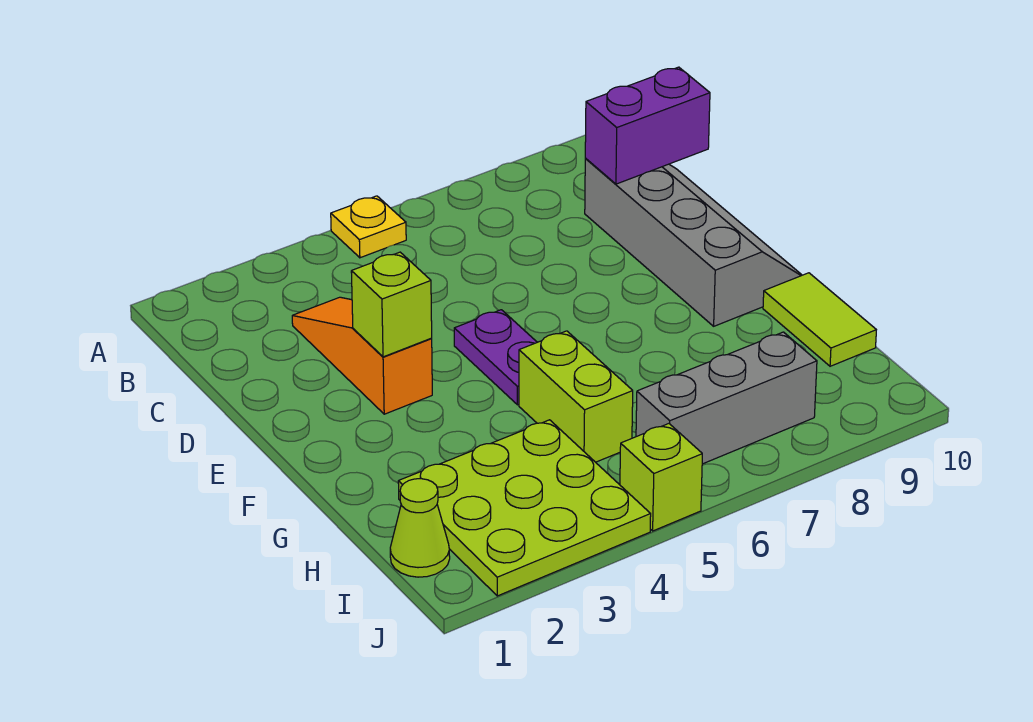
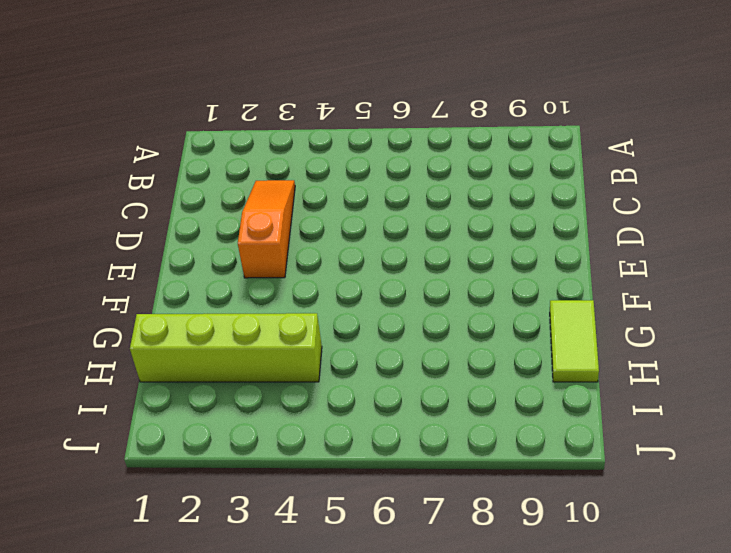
lime brick H1:H4 level 1 -> lime plate H2:J4 level 1
none -> yellow plate A5 level 1
none -> grey slope C9:F10 level 1 top 9
none -> purple plate E5:F5 level 1

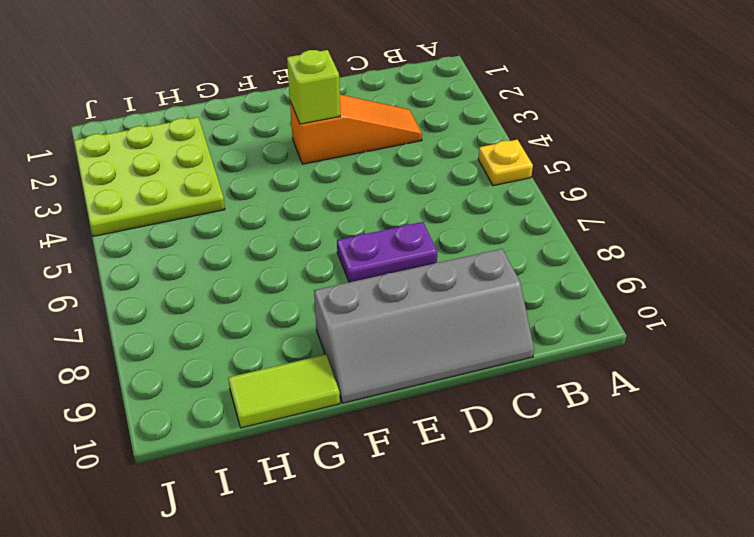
purple plate D7:E7 level 1 -> purple plate E5:F5 level 1
none -> lime brick G5:H5 level 1
none -> lime cone I1 level 1
none -> grey brick I6:I8 level 1

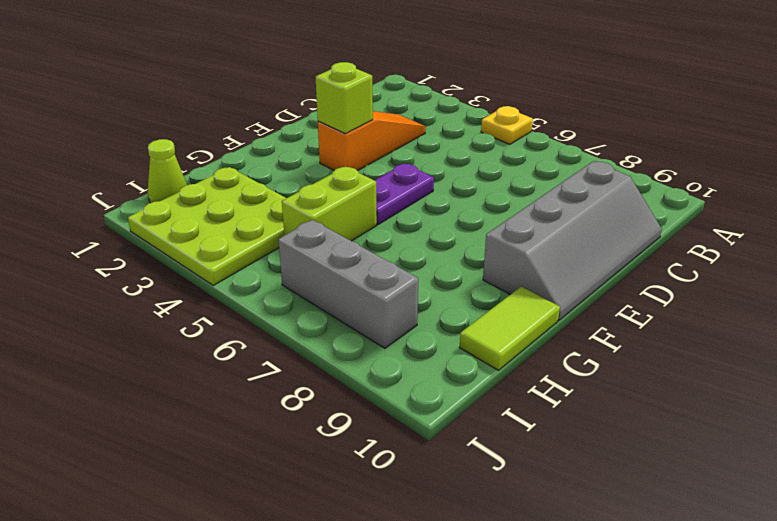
none -> lime brick J5 level 1
none -> purple brick C9:C10 level 2

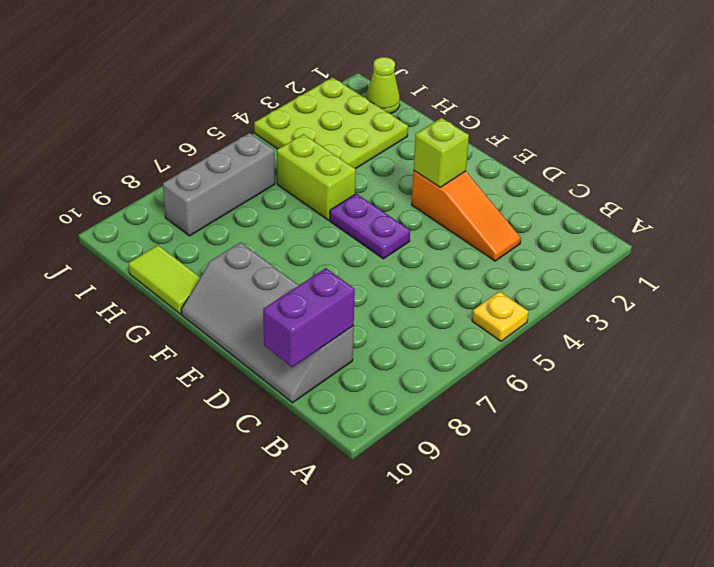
none -> lime brick J5 level 1

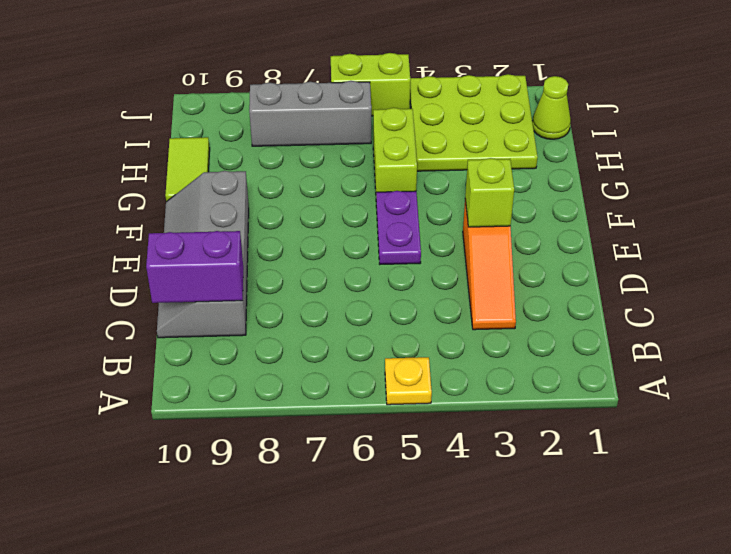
lime brick J5:J6 level 1 -> lime brick J5 level 1

